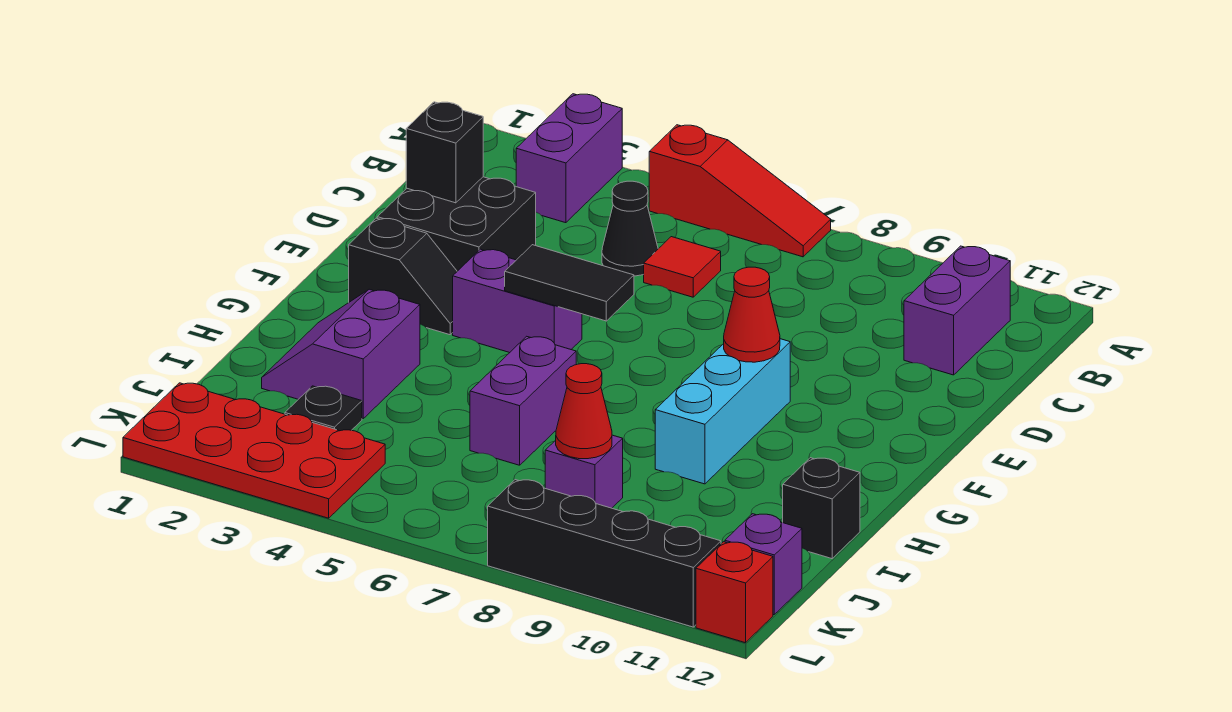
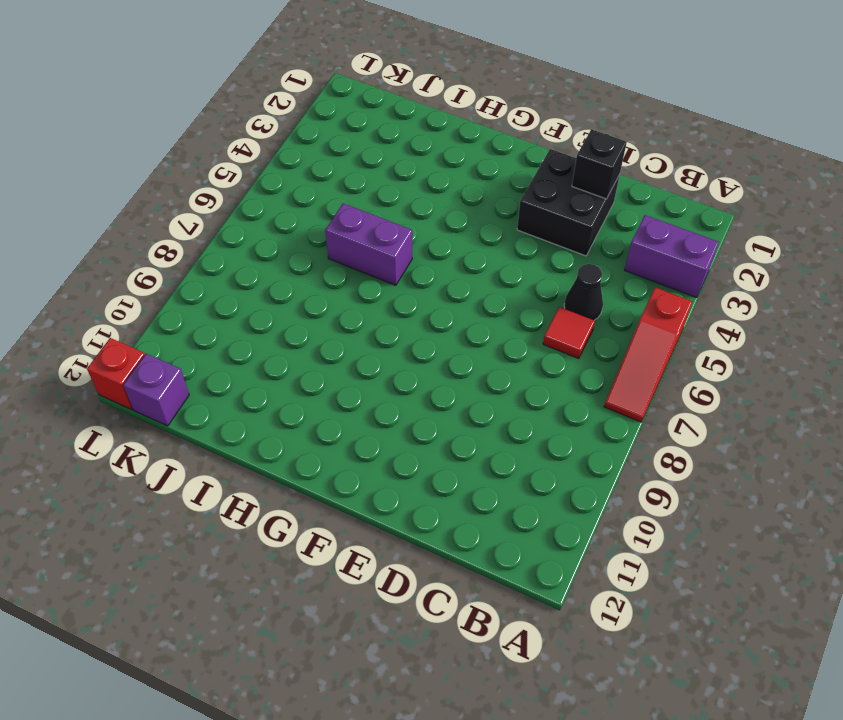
none -> purple brick B11:C11 level 1
none -> black slope F2:F3 level 1 top 2
none -> purple brick F4:F5 level 1

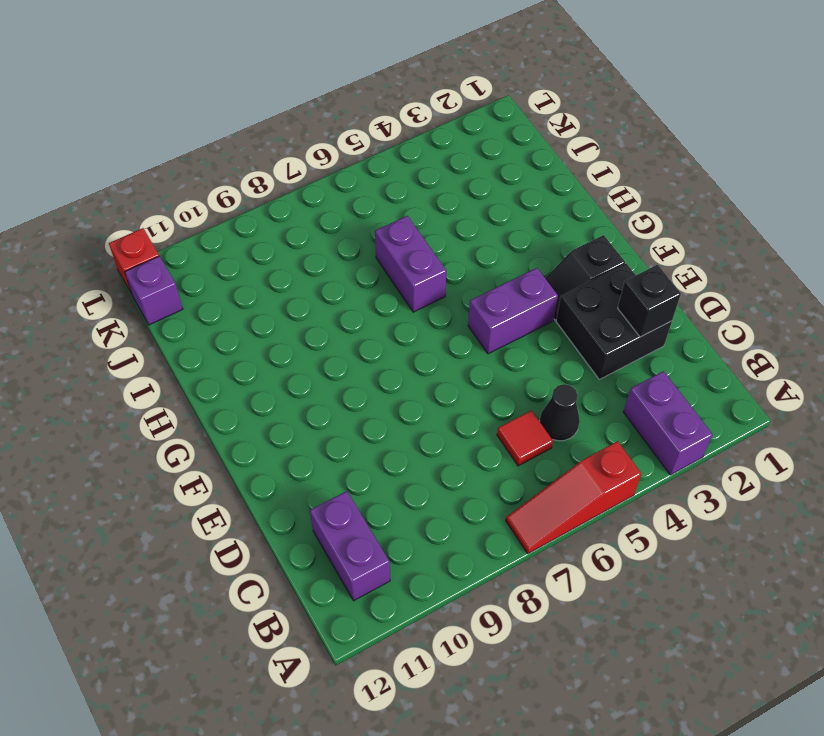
none -> cyan brick F9:H9 level 1
none -> purple slope H2:I3 level 1 top 3
none -> black brick I12 level 1

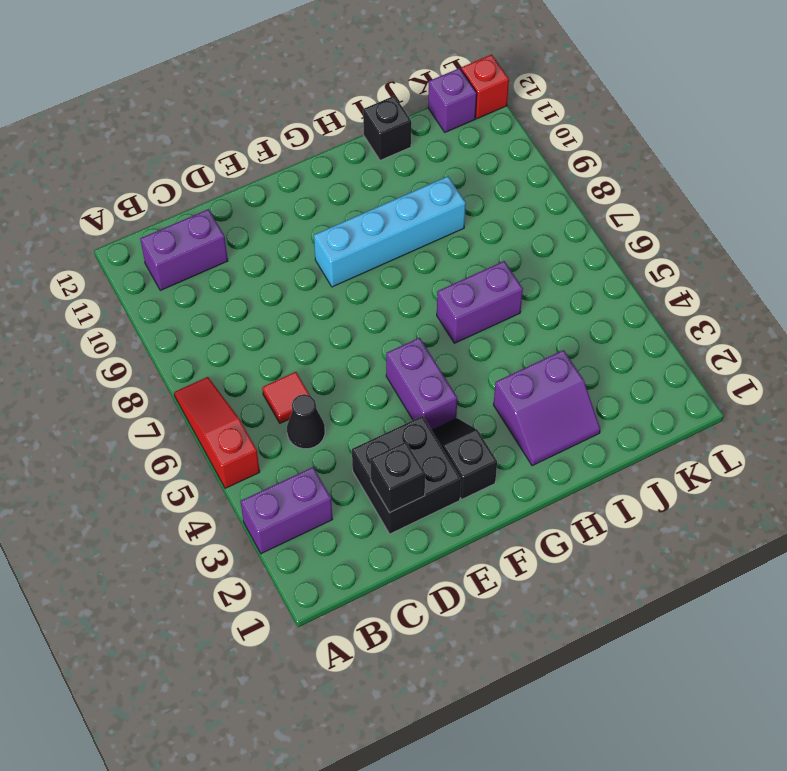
cyan brick F9:I9 level 1 -> cyan brick F9:H9 level 1
none -> black plate J3 level 1
none -> purple brick J8 level 1
none -> red plate K1:L4 level 1

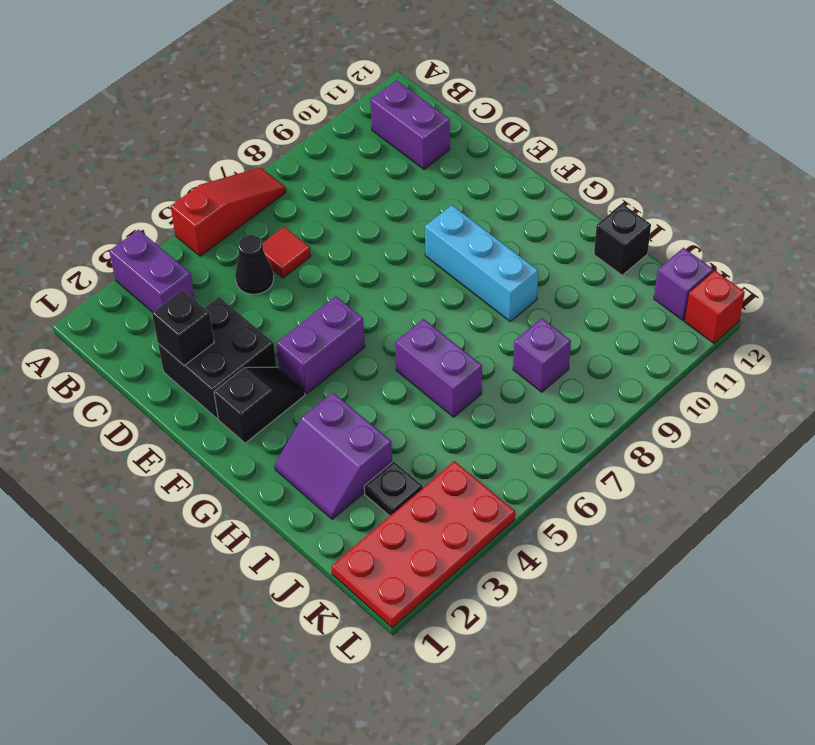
none -> black brick L8:L11 level 1
none -> black tile F5:F6 level 2
none -> red cone F9 level 2

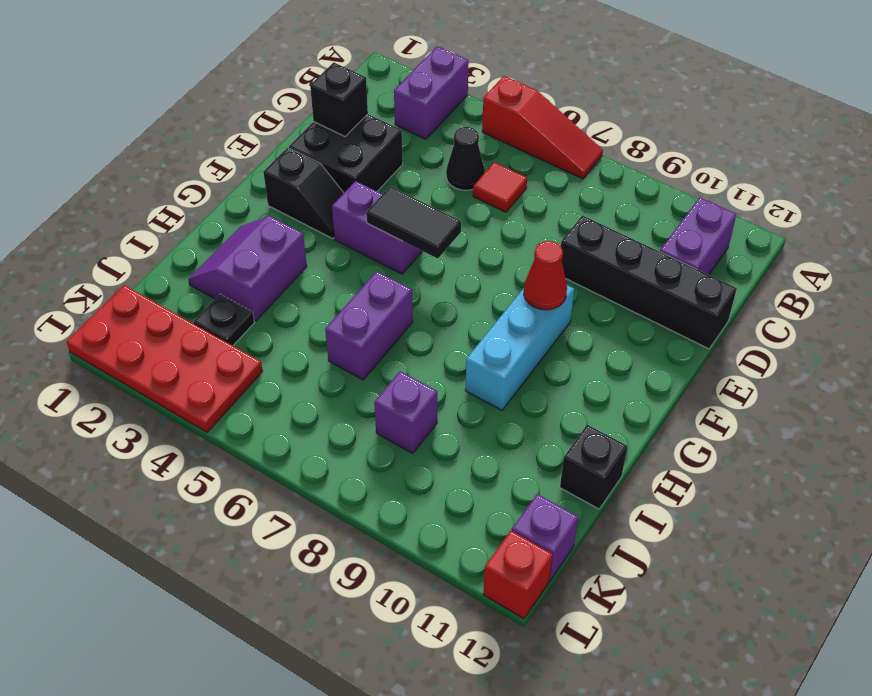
black brick D9:D12 level 1 -> black brick L8:L11 level 1
none -> red cone J8 level 2

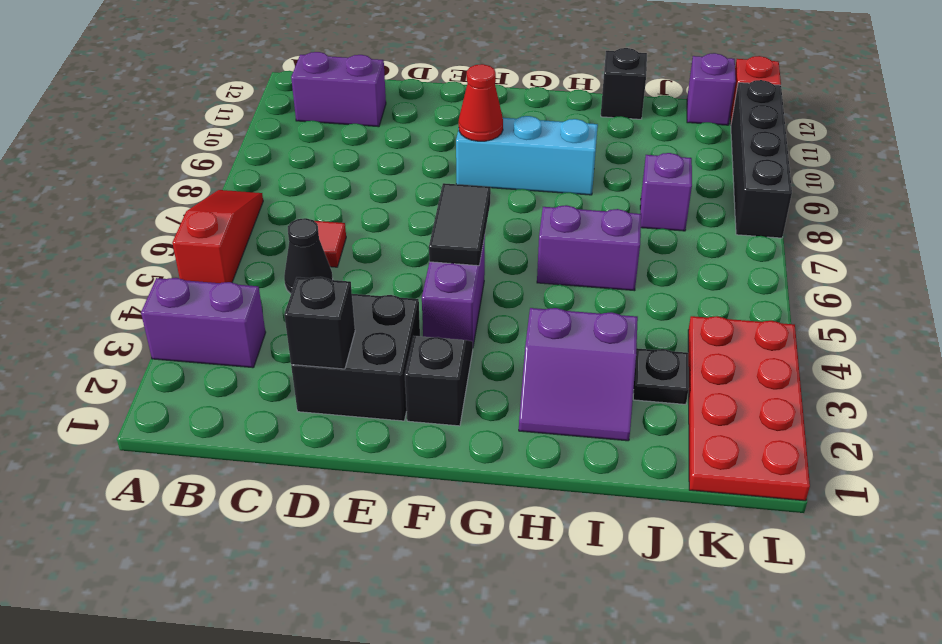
none -> red cone J8 level 2

